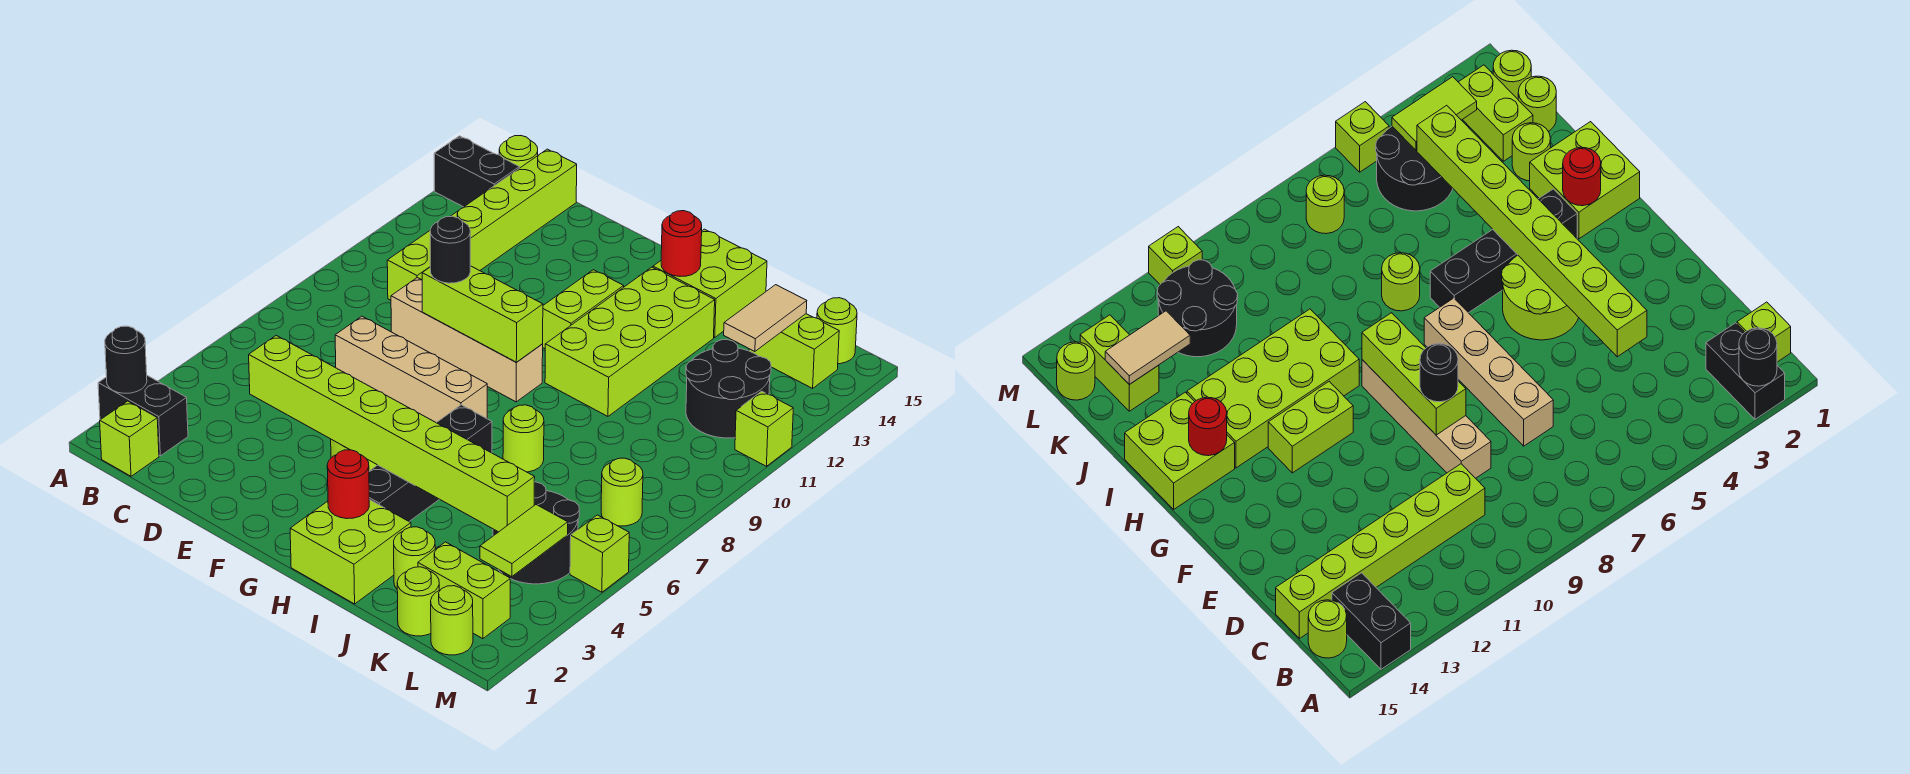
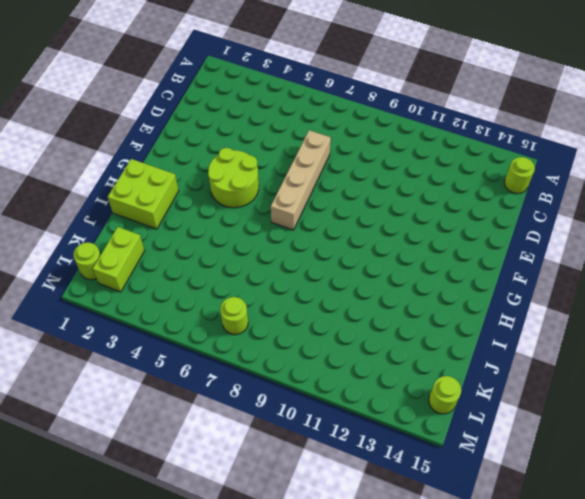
none -> black brick A2:B2 level 1
none -> black brick A14:B14 level 1
none -> lime brick B1 level 1
none -> lime brick C10:C15 level 1

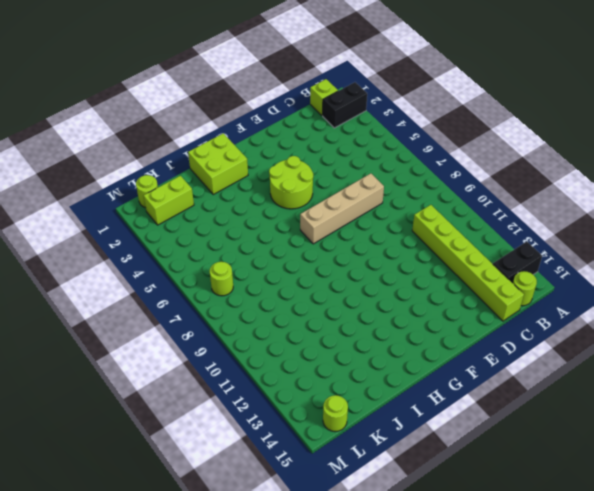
none -> tan brick D9:G9 level 1
none -> lime brick G11:G12 level 1
none -> black brick H3:H6 level 1
none -> lime brick H10:I13 level 1

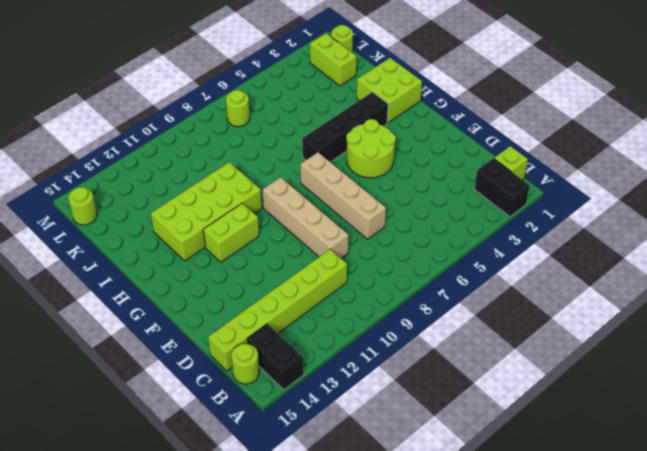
none -> lime brick H14:I15 level 1
none -> lime round brick I7 level 1
none -> lime round brick J2 level 1
none -> lime round brick K1 level 1

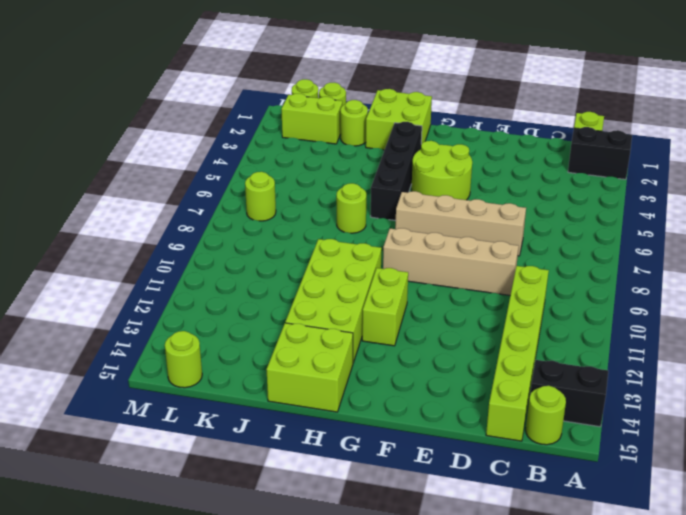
none -> black round brick K4:L5 level 1
none -> black round brick K11:L12 level 1
none -> lime brick K14:L14 level 1
none -> lime brick M5 level 1

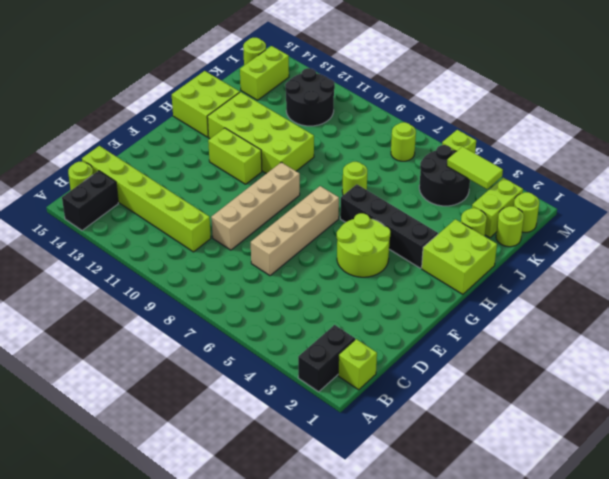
none -> lime brick M11 level 1
none -> black round brick A2 level 2
none -> lime brick D4:K4 level 2
none -> lime brick E9:G9 level 2

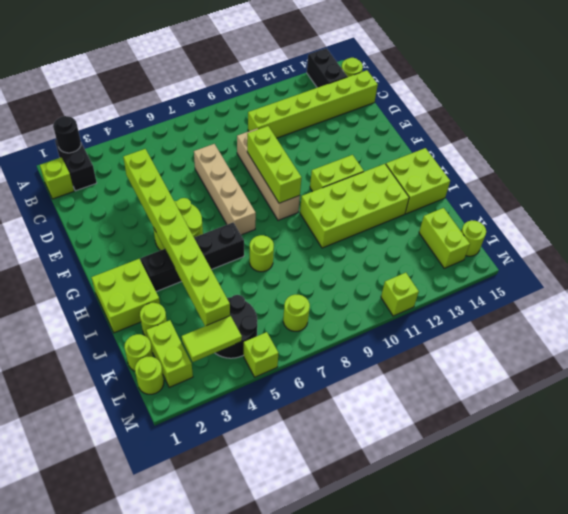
none -> black round brick K11:L12 level 1
none -> red round brick H2 level 2
none -> red round brick H14 level 2
none -> tan tile K13:K14 level 2

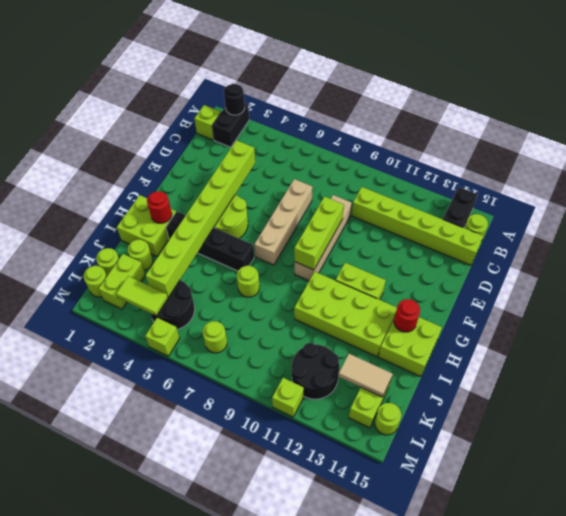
none -> black round brick E9 level 3

